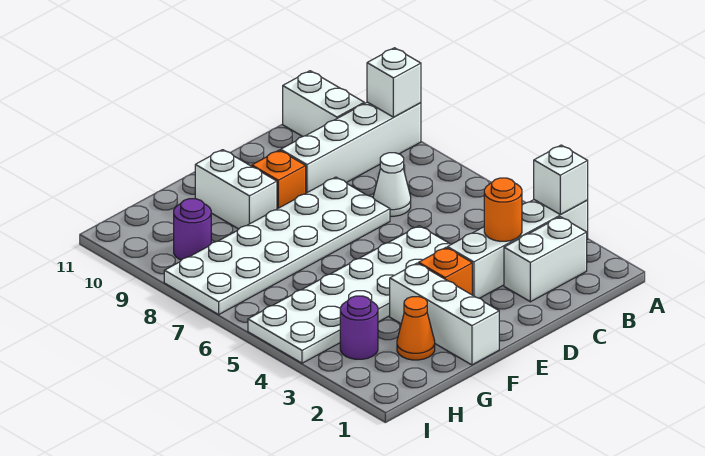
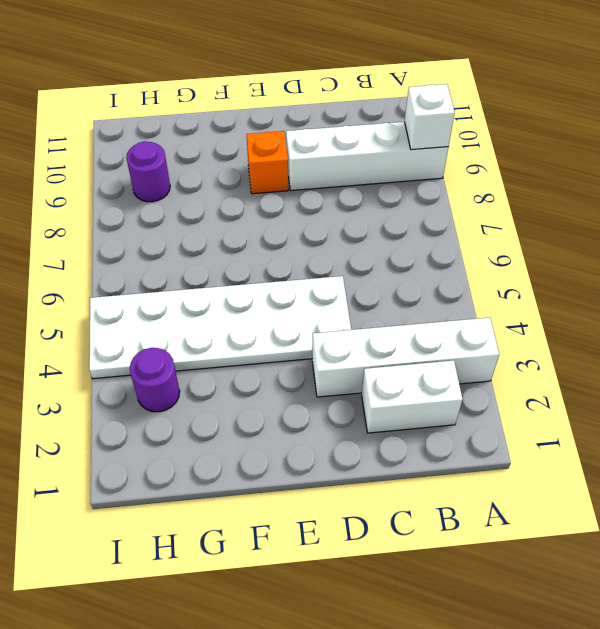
none -> white brick B10:B11 level 1
none -> white cone C7 level 1
none -> white plate D7:I8 level 1

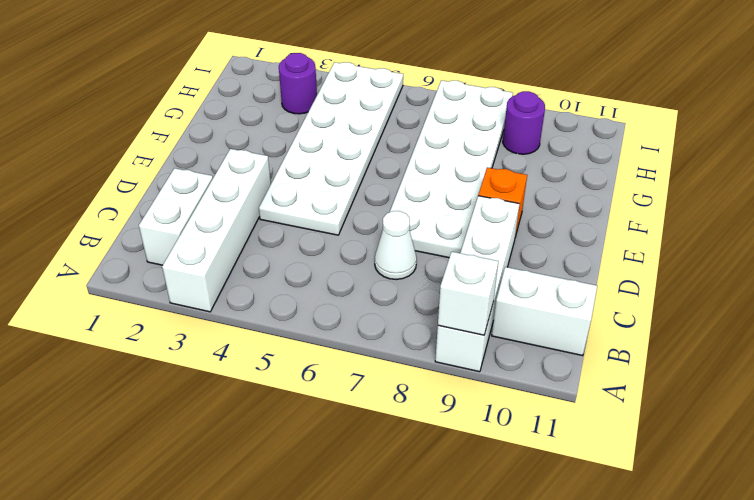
none -> orange brick E3 level 1
none -> white brick F1:F3 level 1
none -> white brick F9:F10 level 1

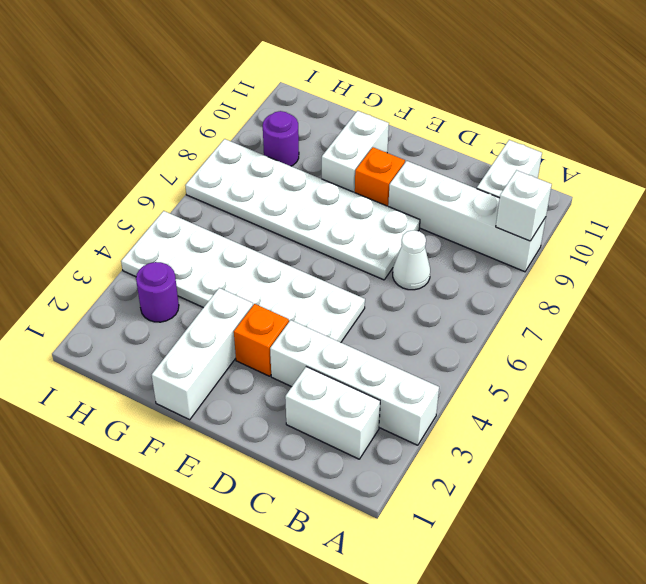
none -> orange cone G2 level 1
none -> white brick A3 level 2
none -> orange round brick C3 level 2

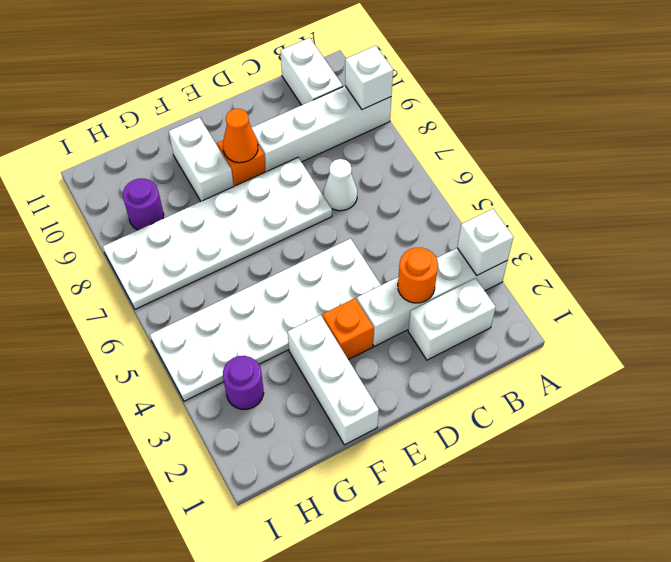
orange cone E9 level 2 -> orange cone G2 level 1

